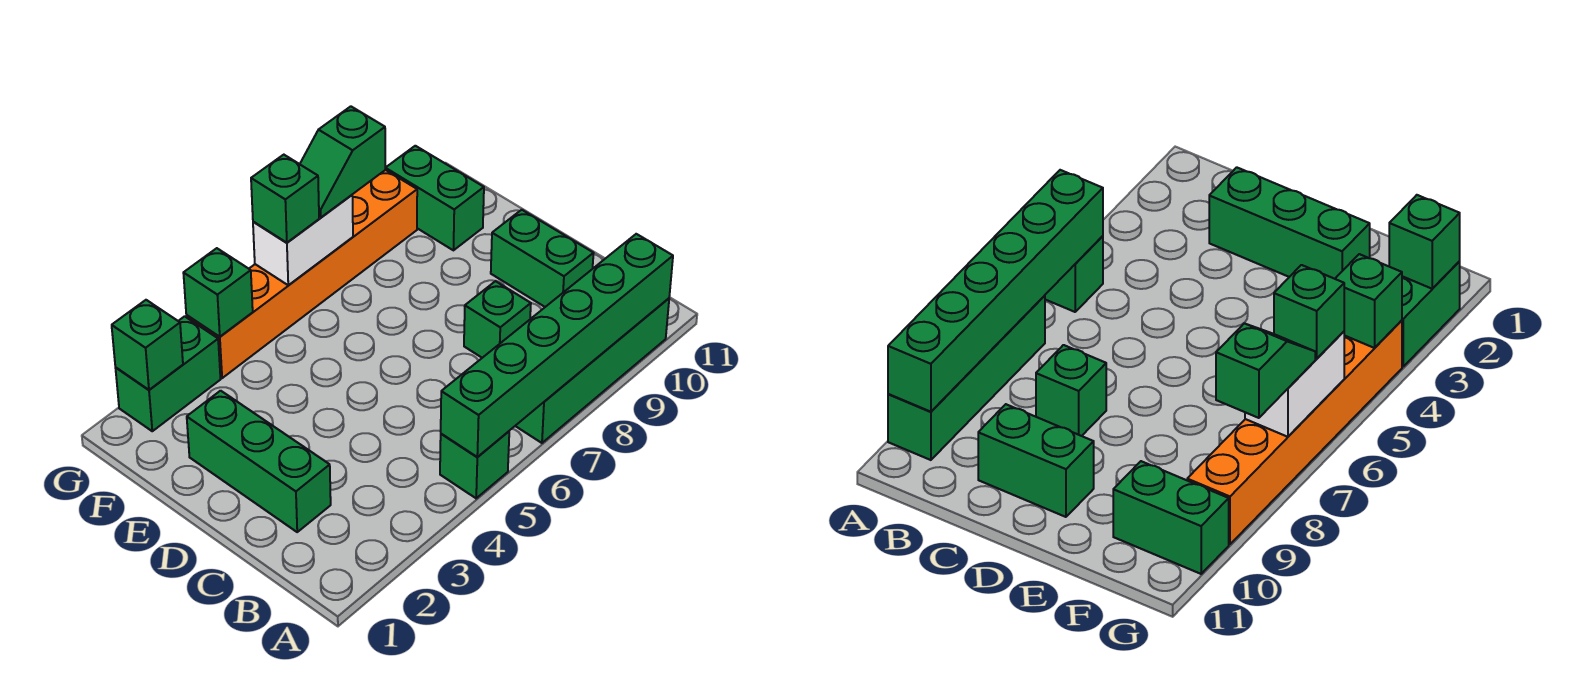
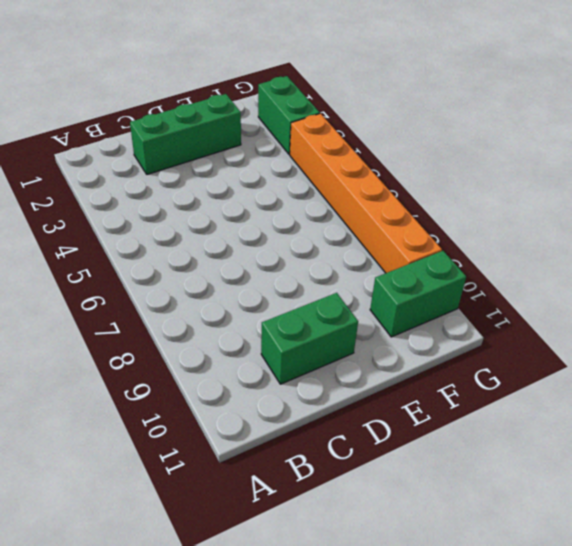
none -> green brick A5 level 1
none -> green brick A7:A10 level 1
none -> green brick C8 level 1

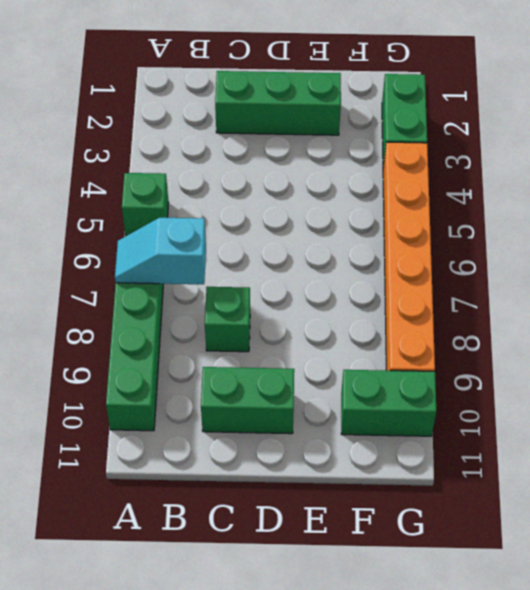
cyan slope A7:B7 level 2 top B -> green brick A5:A10 level 2
none -> green brick G2 level 2
none -> green brick G4 level 2
none -> white brick G6:G7 level 2

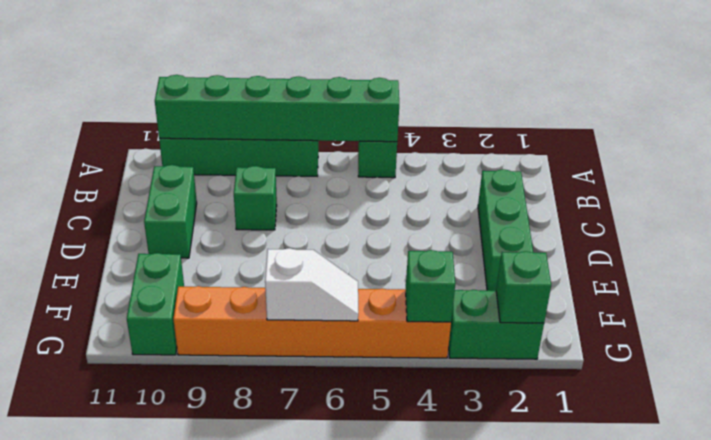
white slope G6:G7 level 2 top 7 -> white brick G6:G7 level 2
none -> green brick G6 level 3
none -> green slope G7:G8 level 3 top 8

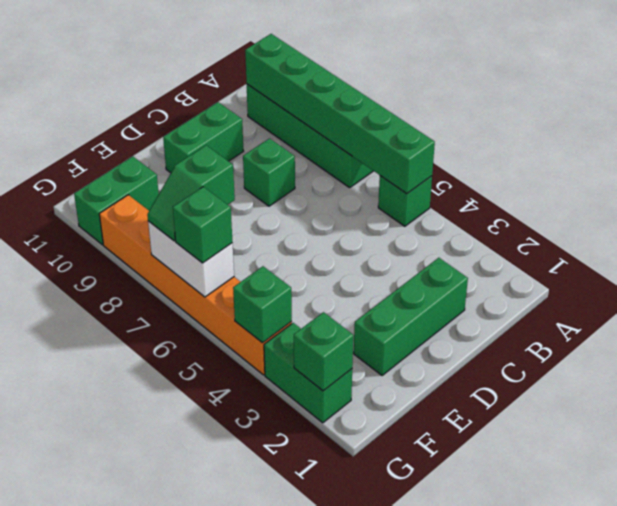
green slope F7:G7 level 3 top F -> green slope G7:G8 level 3 top 8

